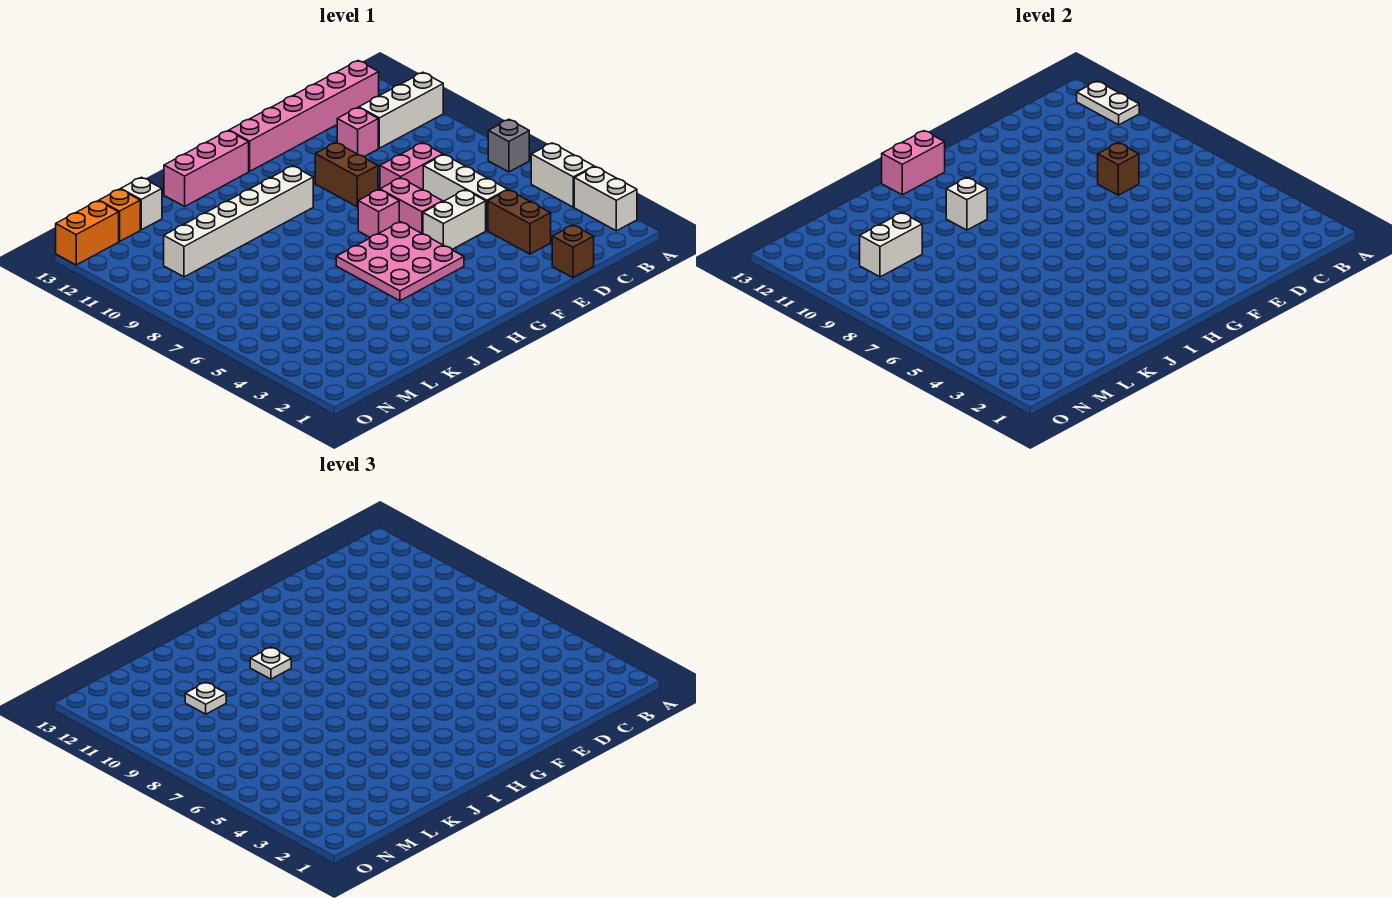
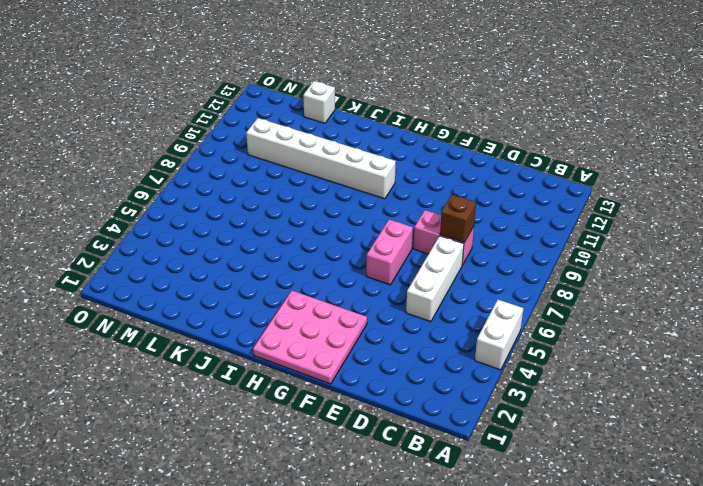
pink plate F1:H3 level 1 -> pink plate G4:I6 level 1
none -> white brick A2:A3 level 1
none -> grey brick A7 level 1
none -> white brick A11:C11 level 1

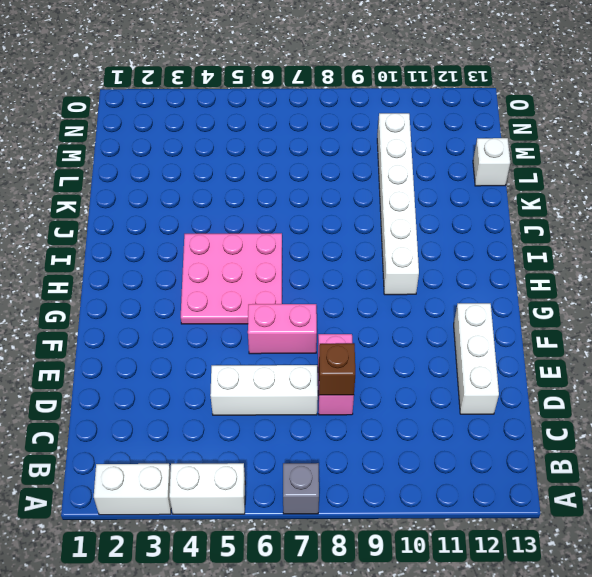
white brick D12:F12 level 1 -> white brick A11:C11 level 1
none -> pink brick B13:G13 level 1
none -> brown brick D1 level 1
none -> brown brick D3:D4 level 1

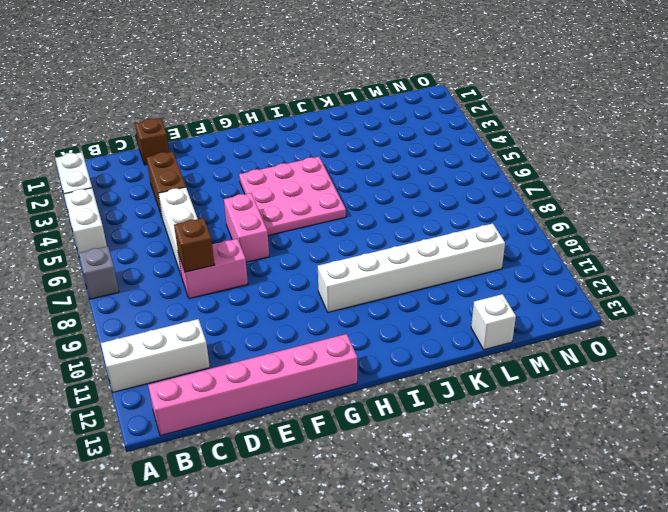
none -> pink brick D11 level 1
none -> white brick E5:F5 level 1
none -> brown brick F9:F10 level 1

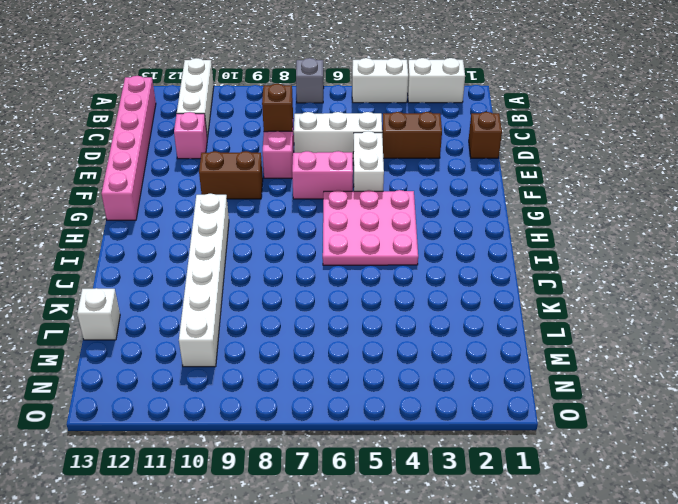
none -> pink brick G7 level 1
none -> pink brick H13:J13 level 1
none -> orange brick M13 level 1

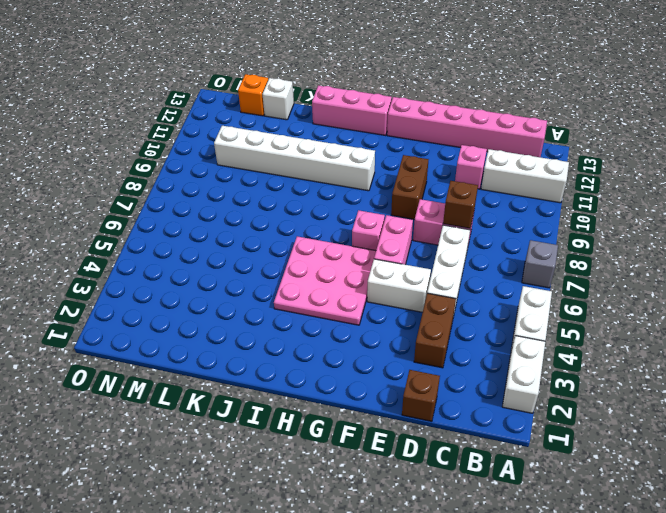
none -> orange brick N13:O13 level 1
none -> white plate A11:A12 level 2
none -> pink brick H13:I13 level 2

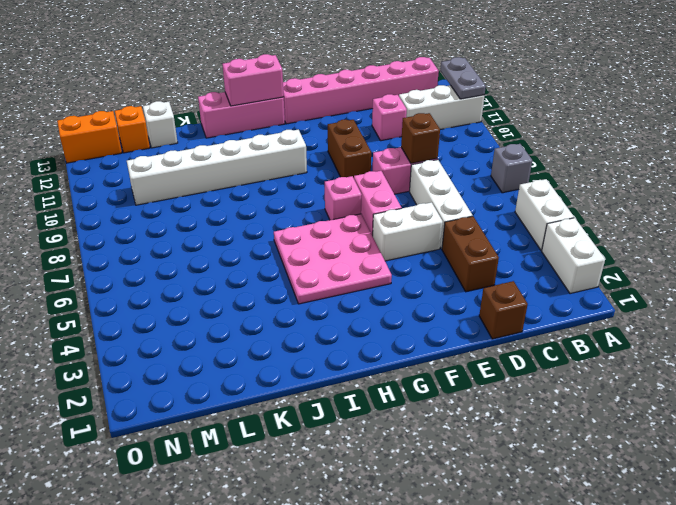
grey plate A11:A12 level 2 -> white plate A11:A12 level 2
none -> white brick I10 level 2
none -> white brick L10:M10 level 2
none -> white plate I10 level 3

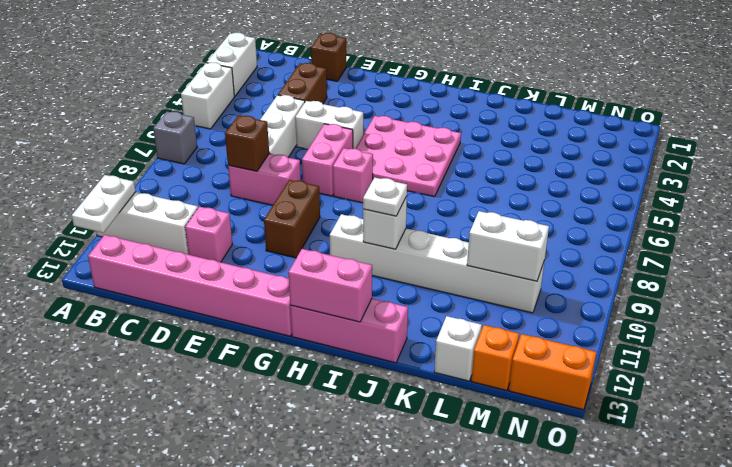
none -> white plate L10 level 3

